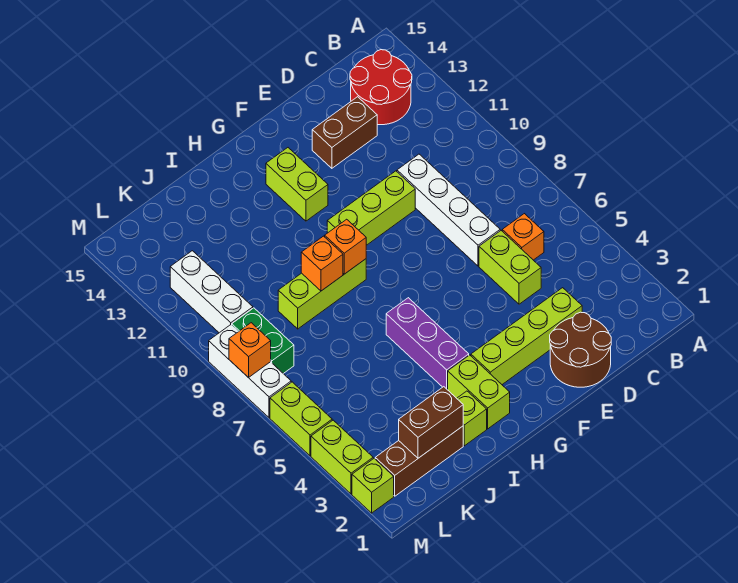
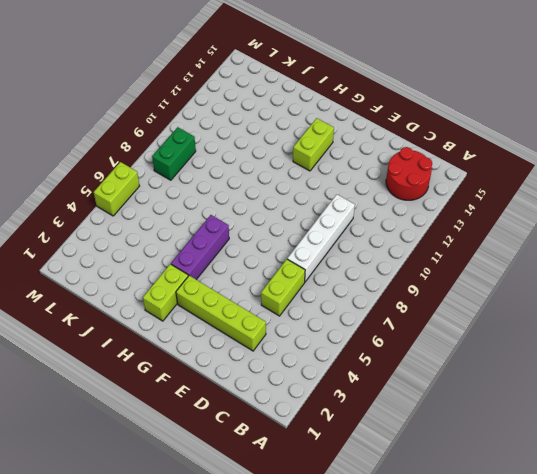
none -> orange brick C6 level 1
none -> brown round brick D1:E2 level 1
none -> brown brick D13:E13 level 1

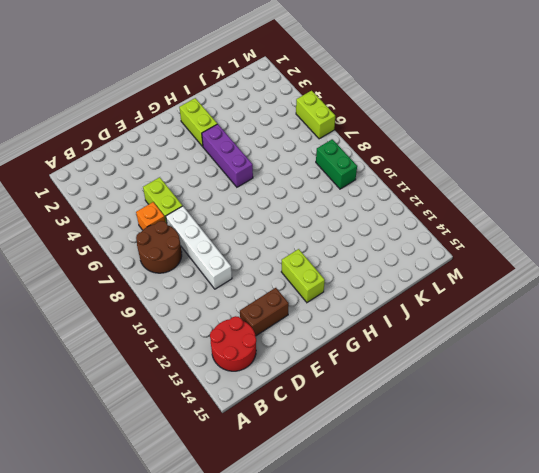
brown round brick B7:C8 level 1 -> brown round brick D1:E2 level 1
none -> lime brick D3:G3 level 1
none -> lime brick E10:G10 level 1
none -> lime brick H9:J9 level 1

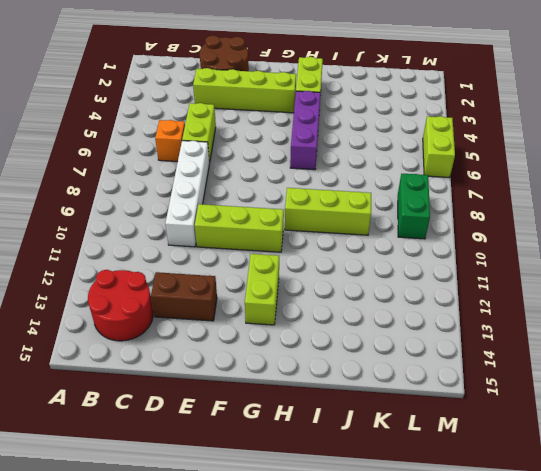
none -> lime brick I2 level 1
none -> brown brick J2:L2 level 1
none -> white brick L10:L12 level 1

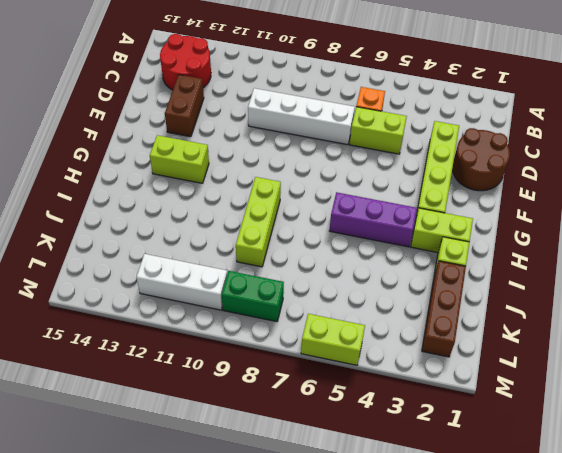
none -> lime brick E10:G10 level 1
none -> lime brick M2 level 1
none -> lime brick M3:M4 level 1

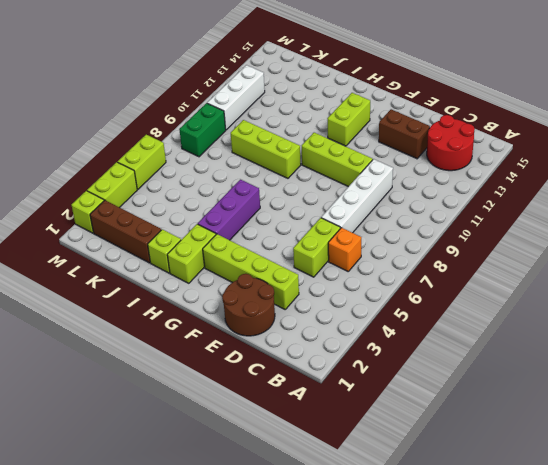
none -> white brick M7:M9 level 1
none -> orange brick H9 level 2
none -> orange brick I9 level 2

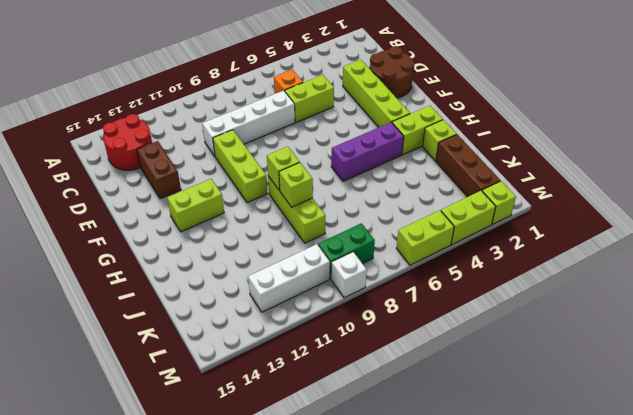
lime brick H9 level 2 -> orange brick H9 level 2
lime brick I9 level 2 -> orange brick I9 level 2
white brick M9 level 1 -> white brick M7:M9 level 1
none -> brown brick J2:K2 level 2
none -> orange brick M8 level 2

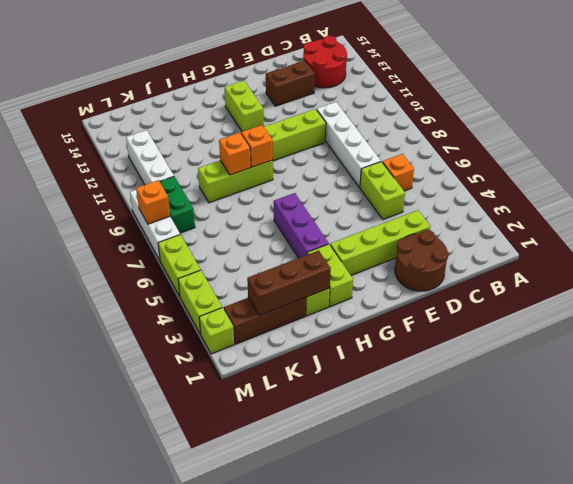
brown brick I2:K2 level 2 -> brown brick J2:K2 level 2

